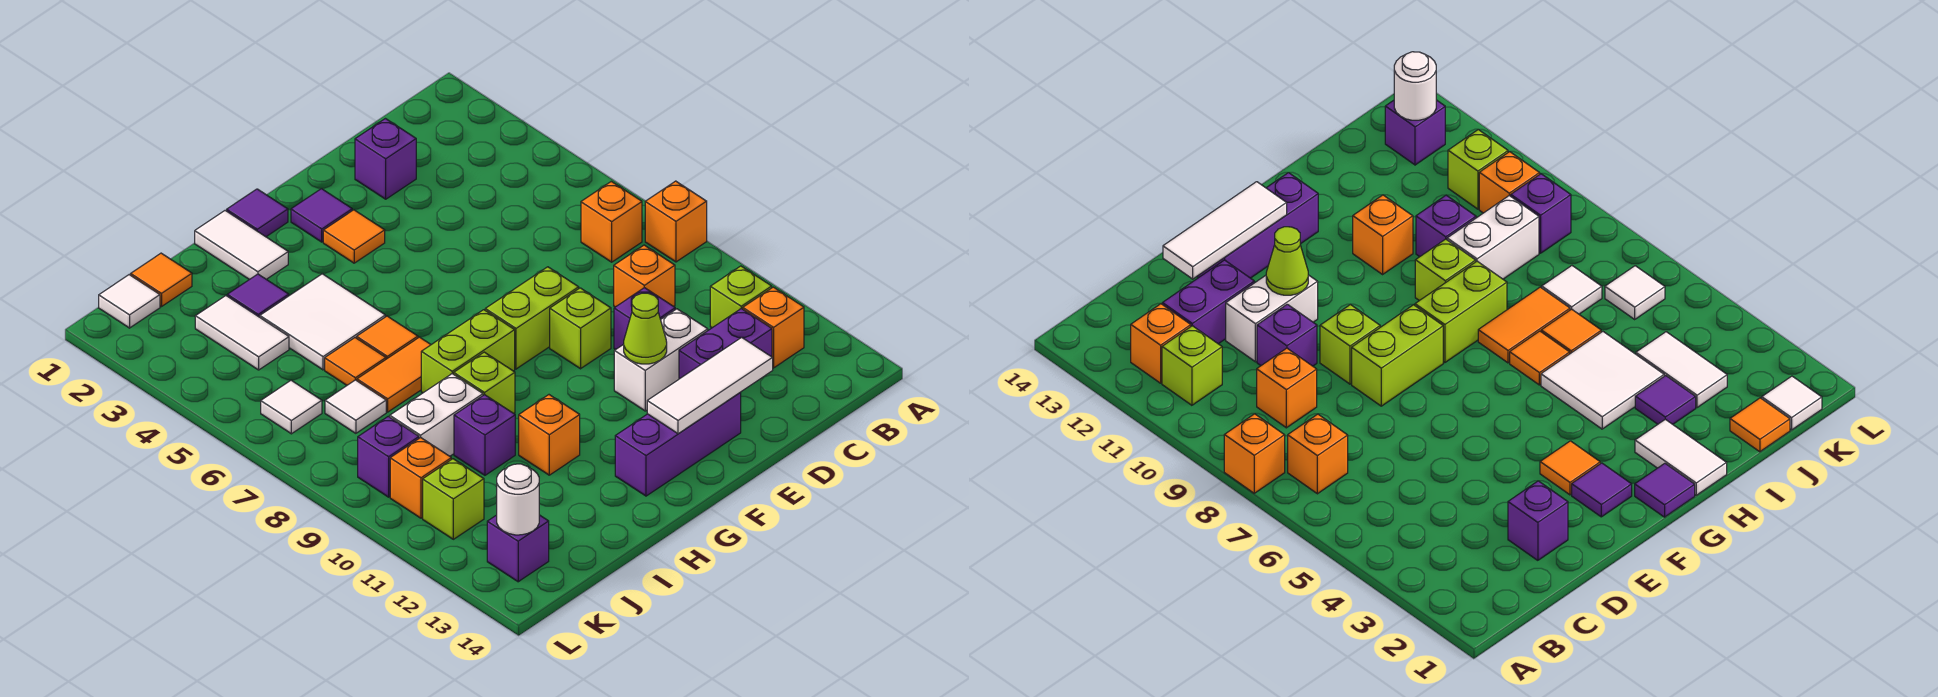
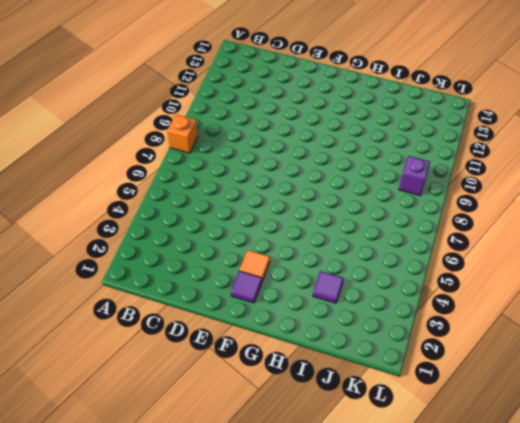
none -> orange brick B7 level 1
none -> lime brick B11 level 1
none -> orange brick B12 level 1
none -> orange brick C9 level 1

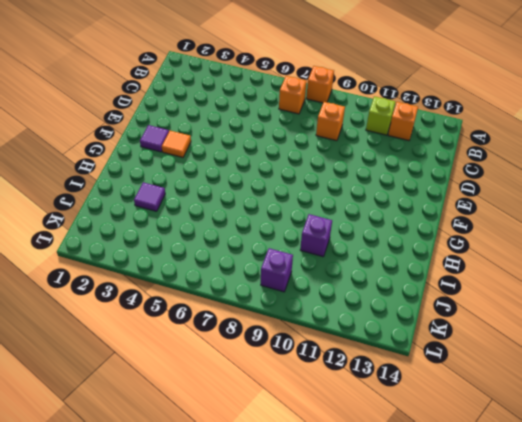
none -> purple brick C12:D12 level 1
none -> purple brick D2 level 1
none -> purple brick D10 level 1
none -> white brick D11:E11 level 1

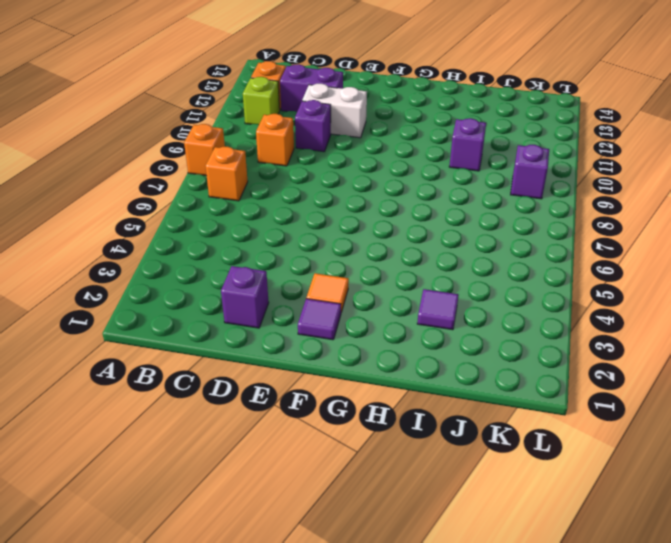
none -> lime brick E8:F8 level 1
none -> lime brick E9 level 1
none -> purple brick E13:G13 level 1
none -> purple tile G1 level 1

